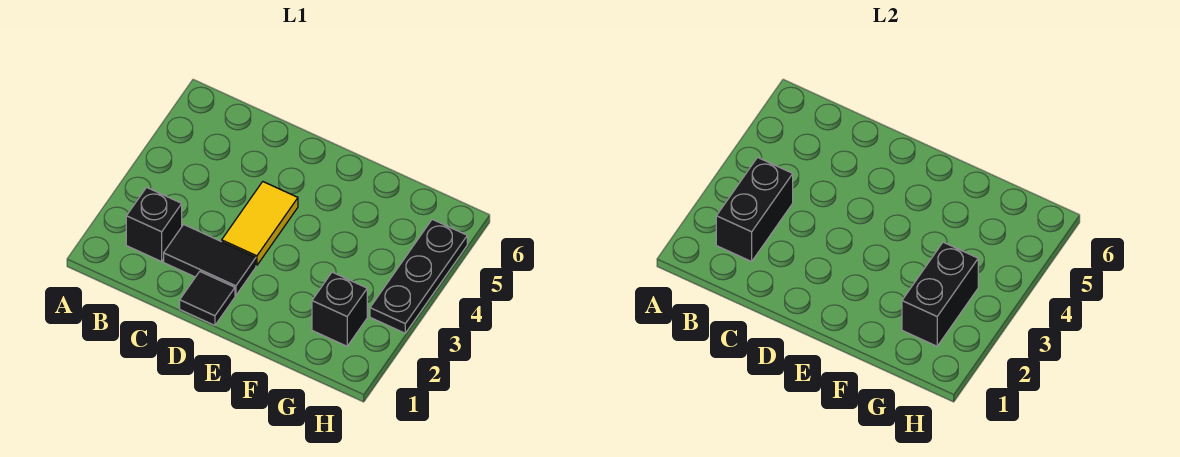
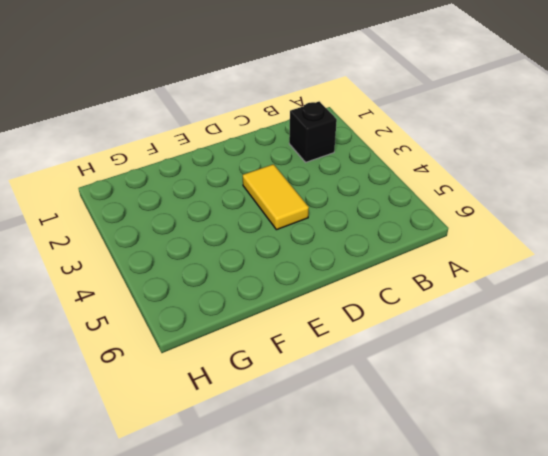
none -> black tile C2:D2 level 1
none -> black tile D1 level 1

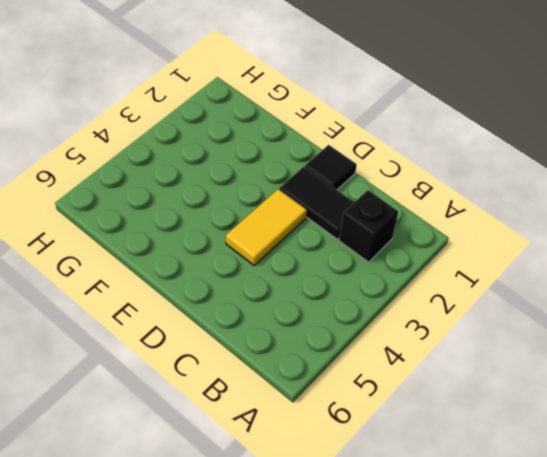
none -> black brick G2 level 1
none -> black plate H3:H5 level 1

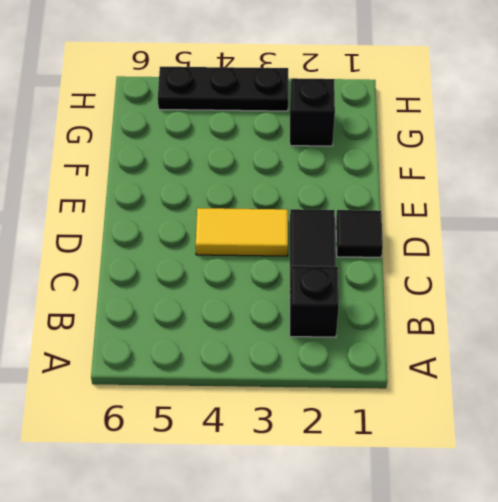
none -> black brick B2:B3 level 2
none -> black brick G2:G3 level 2

